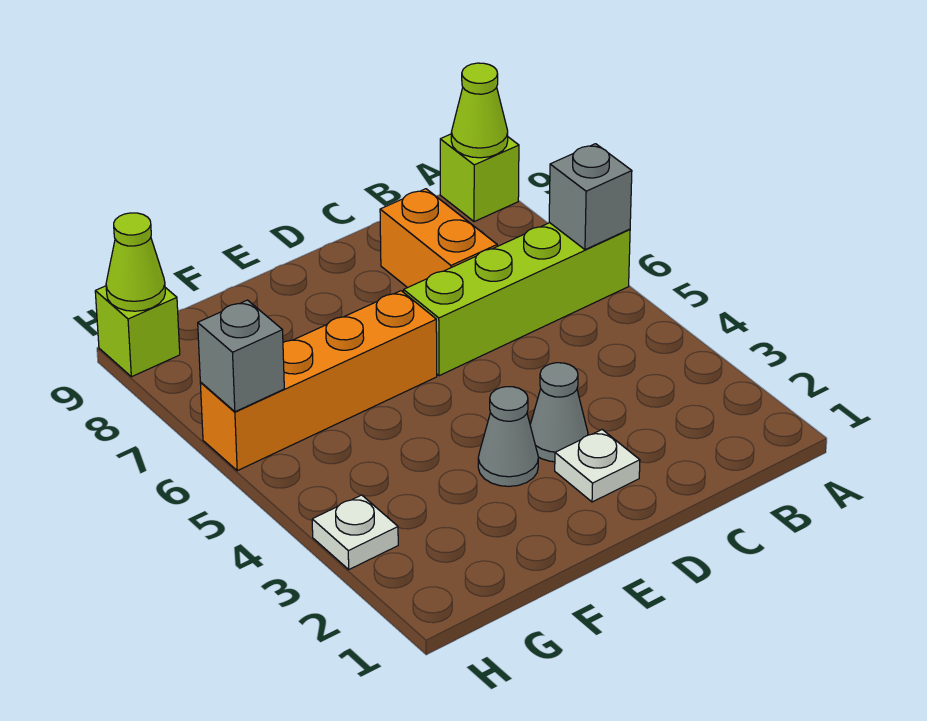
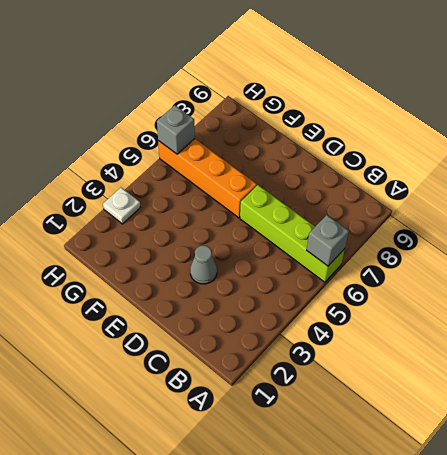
none -> lime brick A9 level 1
none -> orange brick C7:C8 level 1
none -> white plate D2 level 1

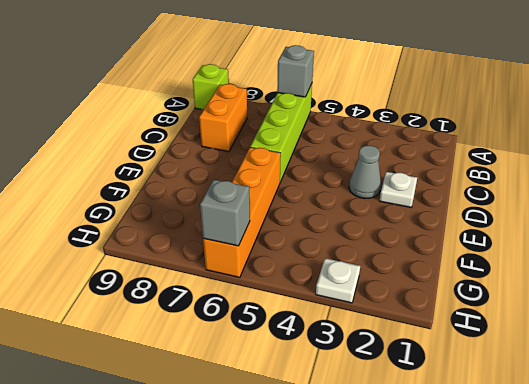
orange brick B8:C8 level 1 -> orange brick C7:C8 level 1
none -> grey cone E3 level 1
none -> lime brick H9 level 1
none -> lime cone A9 level 2

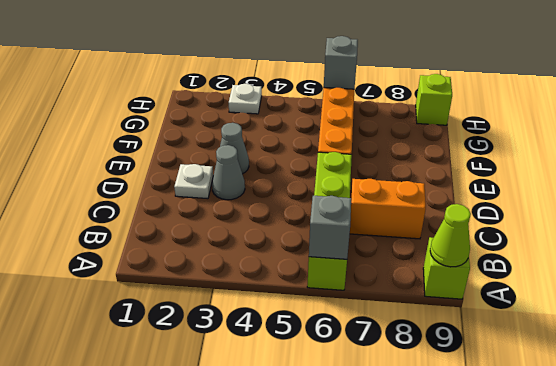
none -> lime cone H9 level 2

